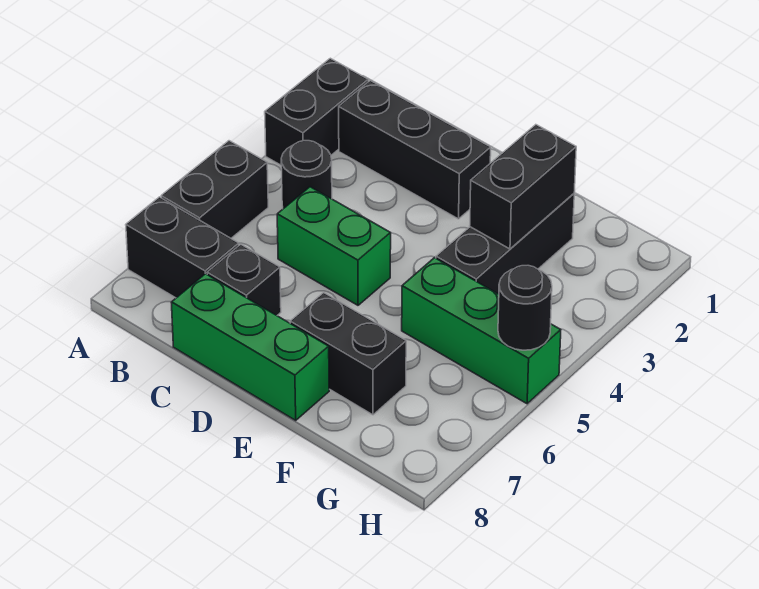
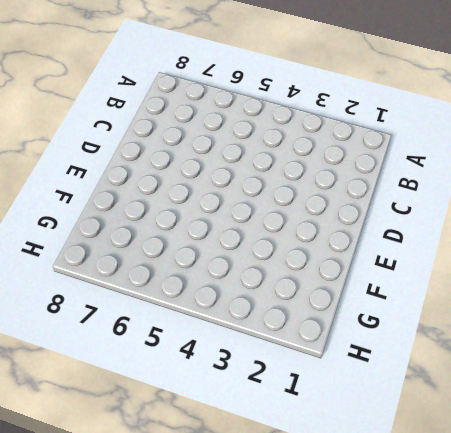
none -> black brick A2:A3 level 1
none -> black brick A5:A6 level 1
none -> black brick A7:B7 level 1

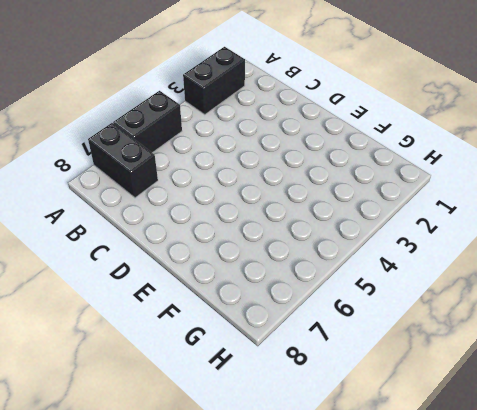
none -> black brick B2:D2 level 1
none -> black round brick B4 level 1
none -> green brick C5:D5 level 1

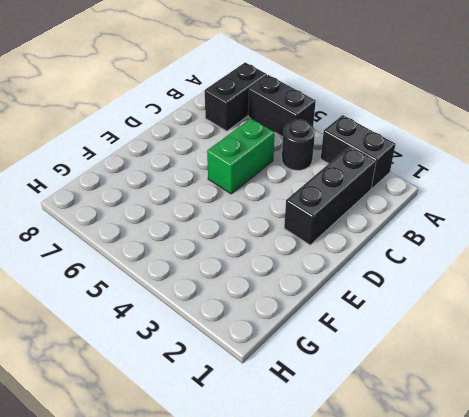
none -> black brick C7 level 1
none -> green brick C8:E8 level 1
none -> black brick E7:F7 level 1

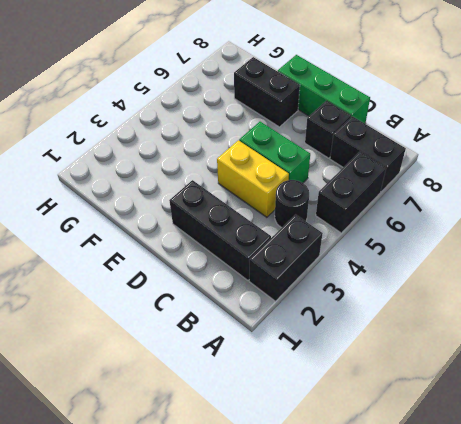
yellow brick C4:D4 level 1 -> none
none -> black brick F2:F4 level 1
none -> green brick F5:H5 level 1
none -> black brick F2:F3 level 2

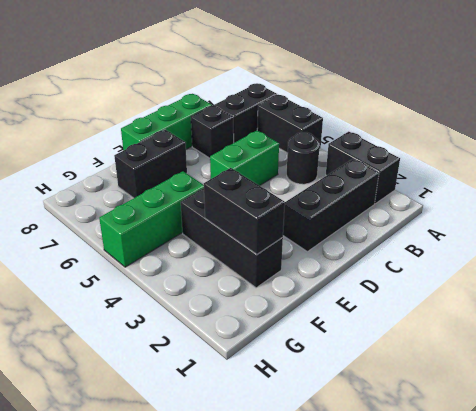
none -> black round brick H5 level 2

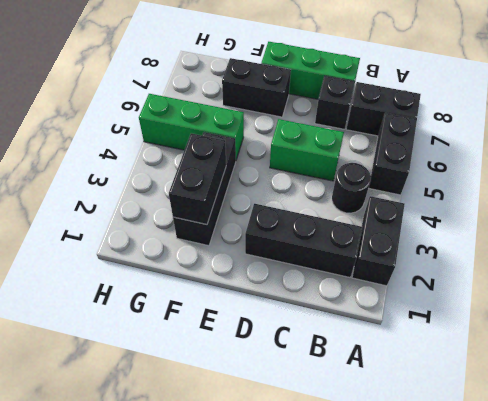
none -> black round brick H5 level 2

